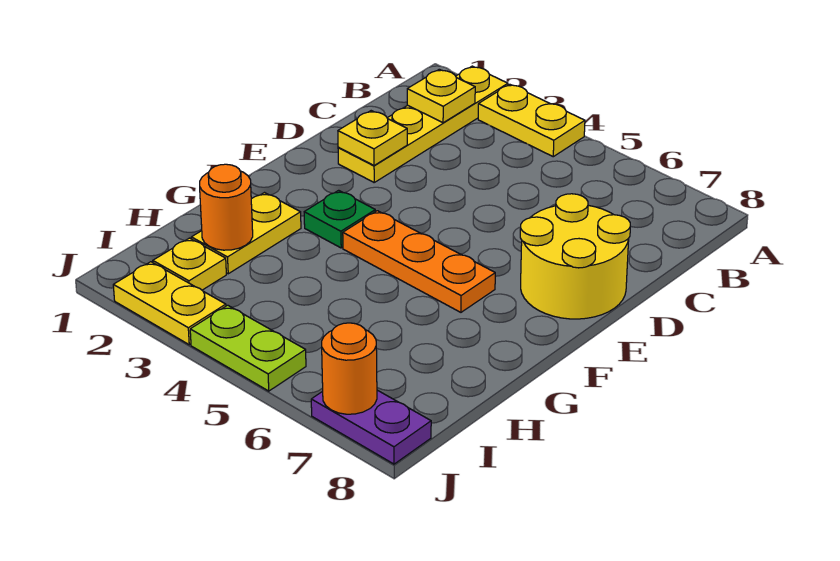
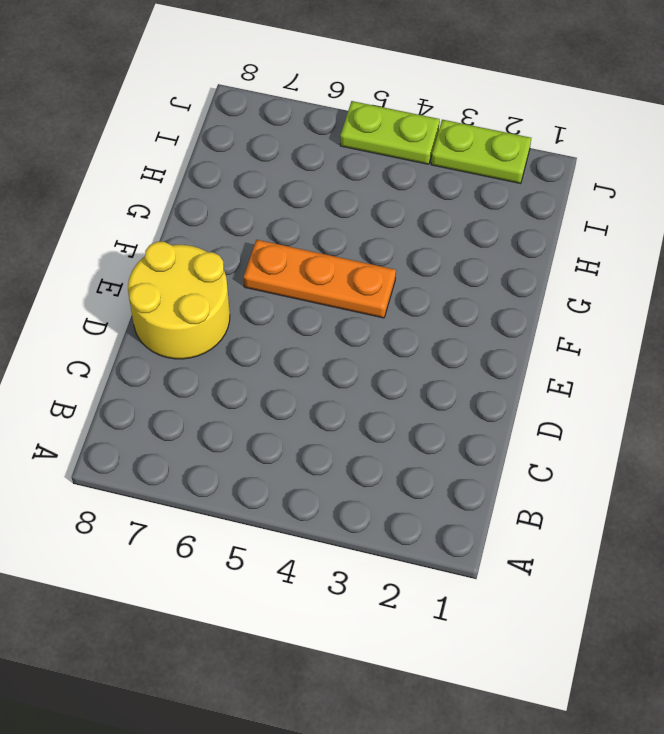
lime plate J2:J3 level 1 -> yellow plate J2:J3 level 1
none -> yellow plate A2:D2 level 1
none -> yellow plate A3:A4 level 1
none -> green plate F3 level 1

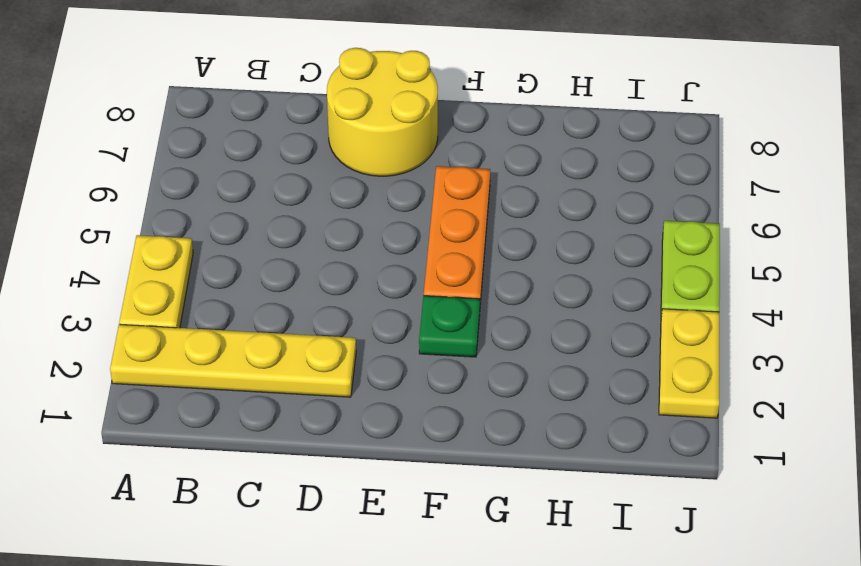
none -> yellow plate G2:H2 level 1
none -> yellow plate I2 level 1
none -> purple plate J7:J8 level 1

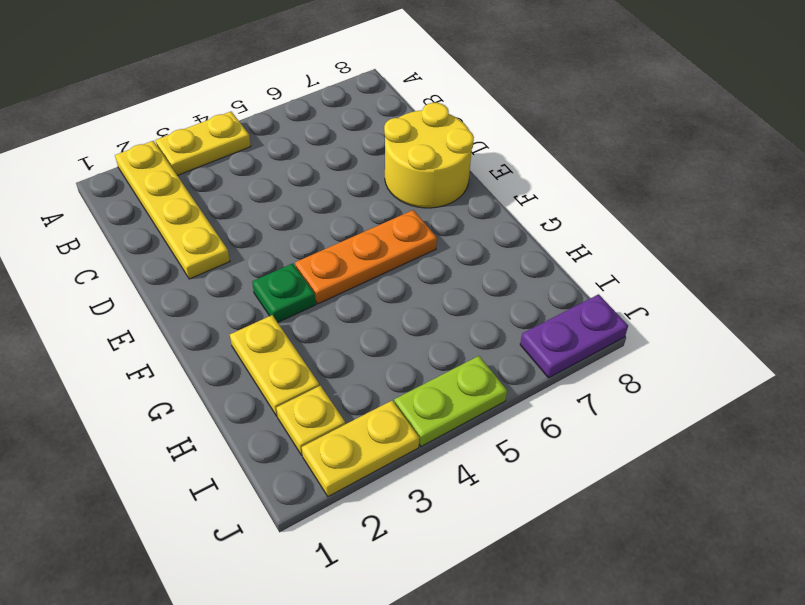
none -> yellow plate B2 level 2
none -> yellow plate D2 level 2
none -> orange round brick H2 level 2

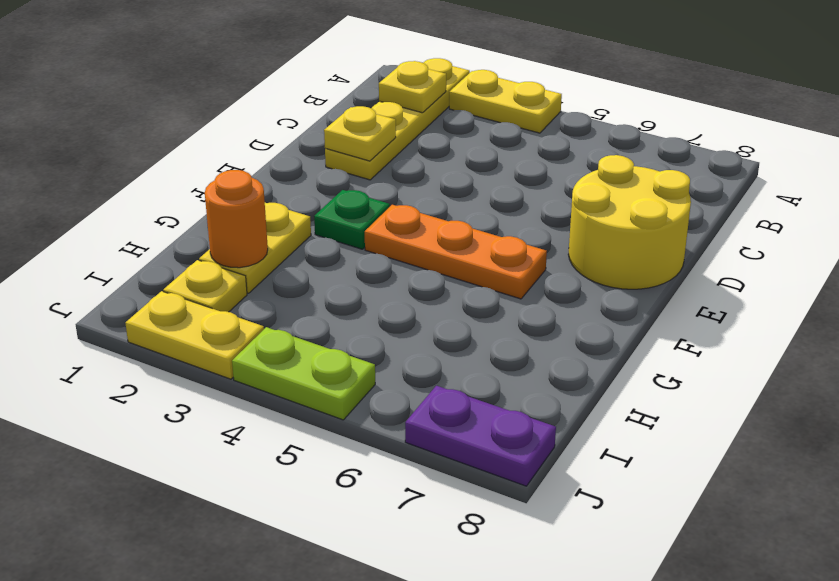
none -> orange round brick J7 level 2

